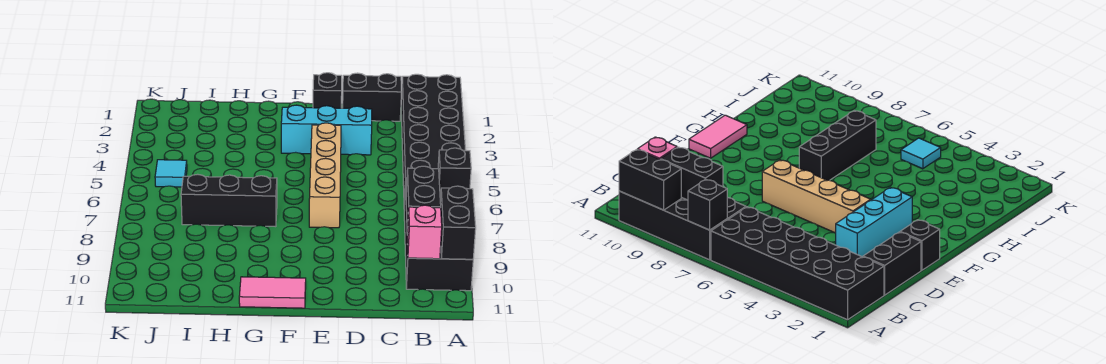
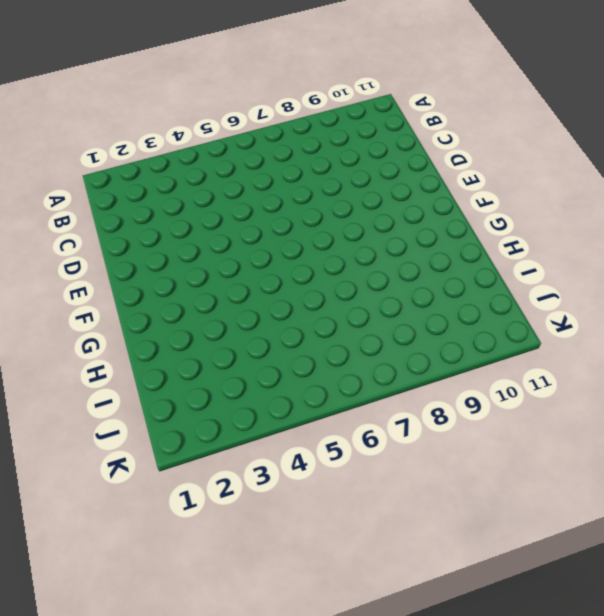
none -> black brick A1:B6 level 1
none -> black brick A7:B10 level 1
none -> black brick C1:D1 level 1

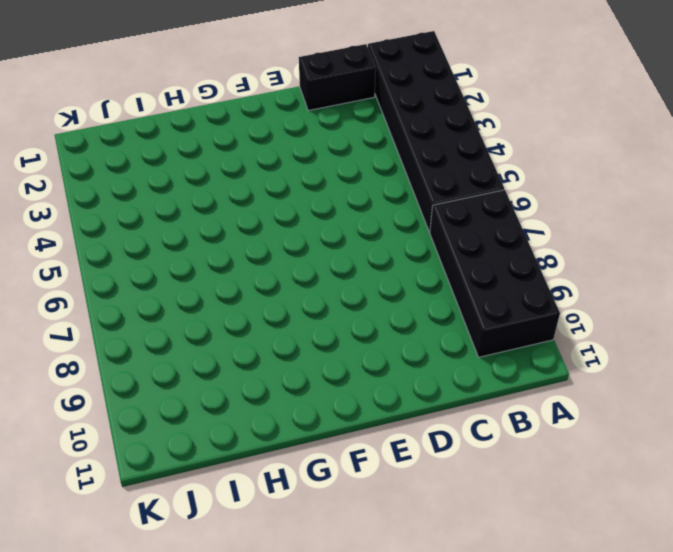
none -> cyan brick D3:F3 level 1
none -> black brick E1 level 1
none -> tan brick E4:E7 level 1

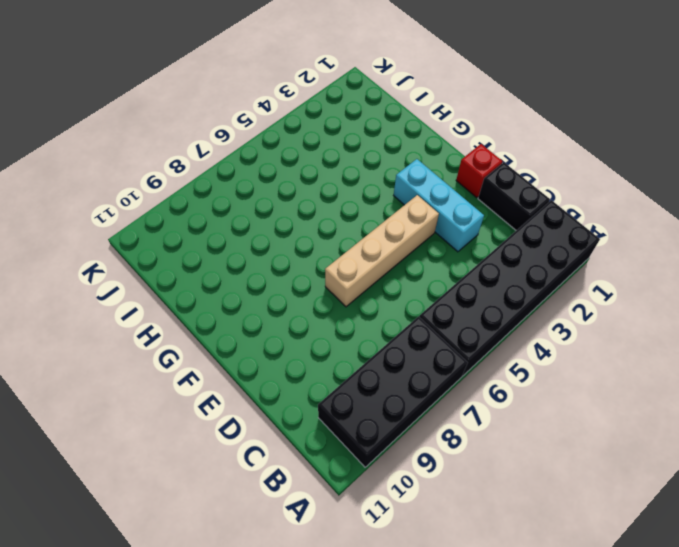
red brick E1 level 1 -> black brick E1 level 1
none -> pink tile F11:G11 level 1
none -> black brick G7:I7 level 1
none -> cyan tile J5 level 1

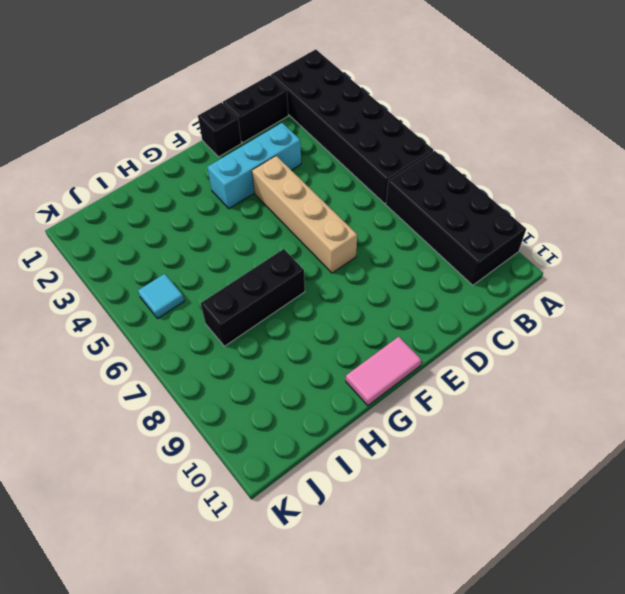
none -> black brick A7 level 2
none -> black brick A9:A10 level 2
none -> black brick B8:B9 level 2

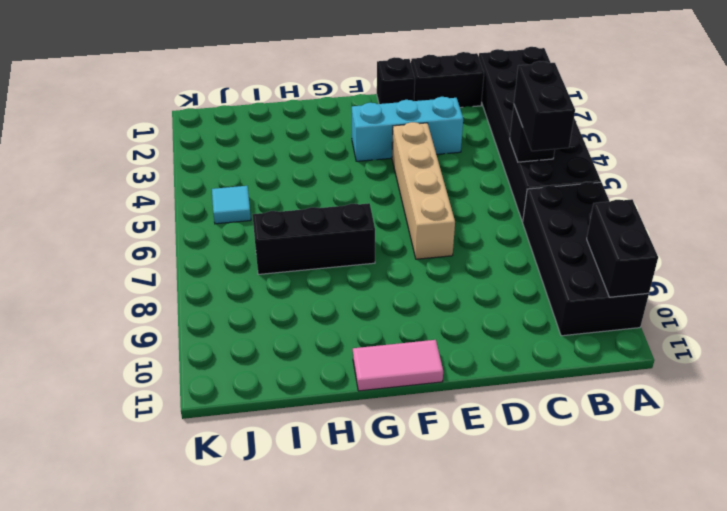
black brick B5 level 2 -> black brick A7 level 2
black brick B5:B6 level 3 -> black brick B8:B9 level 2
none -> pink brick B10 level 2

